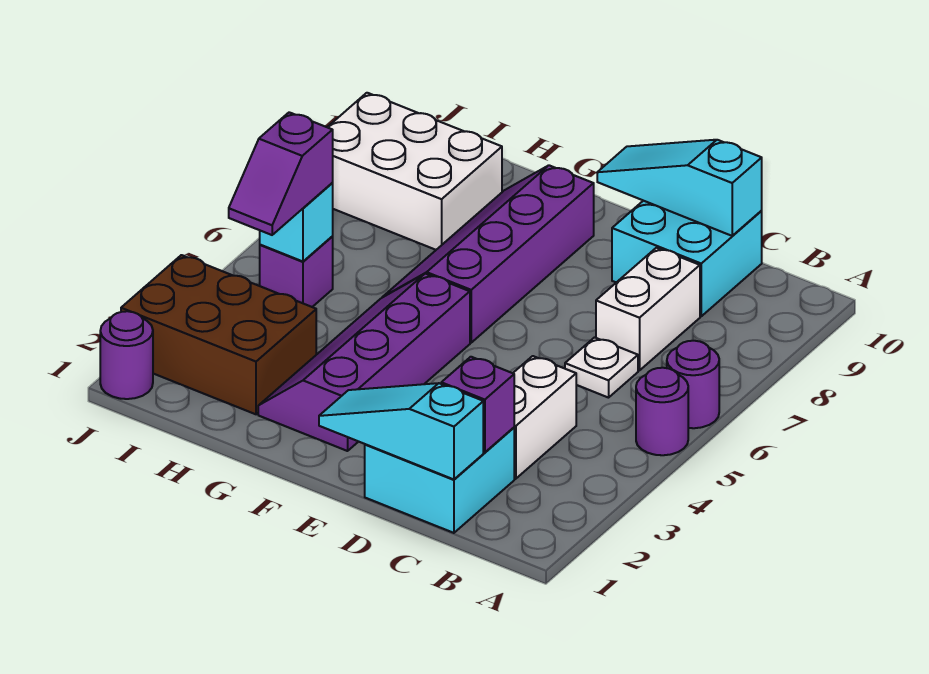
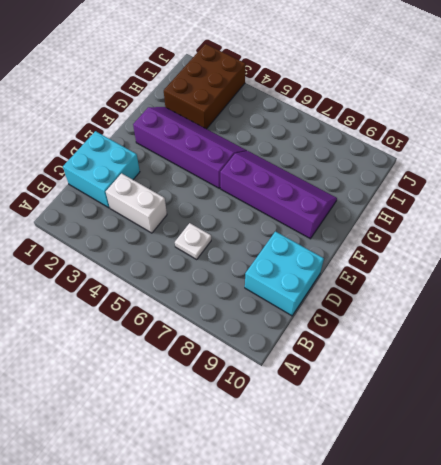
none -> purple round brick A5 level 1
none -> purple round brick A6 level 1
none -> white brick C7:C8 level 1

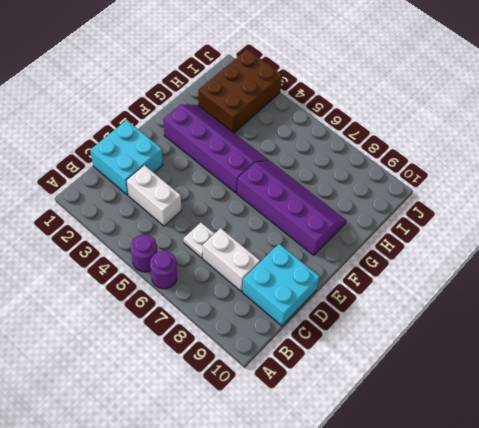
none -> white brick H8:J9 level 1
none -> purple brick I5 level 1
none -> purple round brick J1 level 1

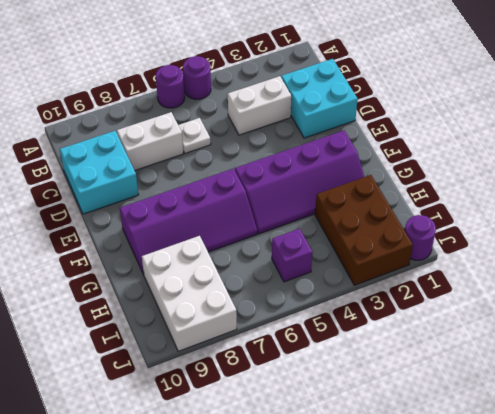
none -> cyan slope C1:E1 level 2 top C
none -> purple brick C2 level 2
none -> cyan slope C10:E10 level 2 top C

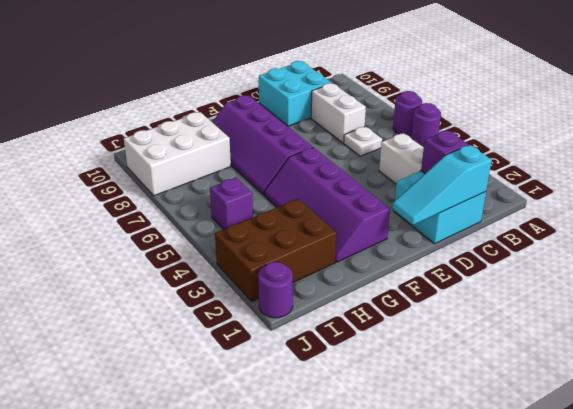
none -> cyan slope C10:E10 level 2 top C
none -> cyan brick I5 level 2
none -> purple slope I4:I5 level 3 top 5

